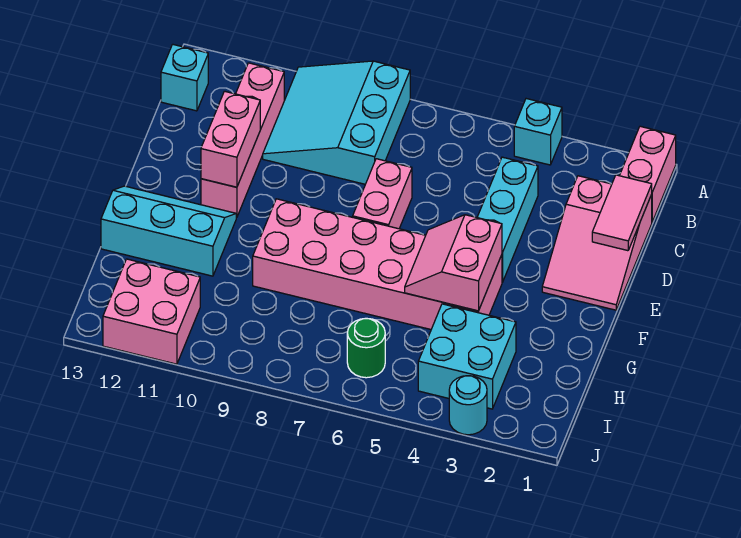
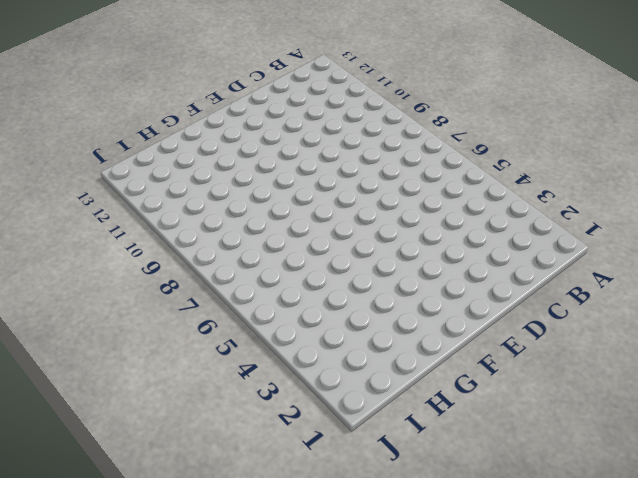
none -> pink brick A1:B1 level 1
none -> cyan brick A4 level 1
none -> cyan slope A8:C10 level 1 top 8

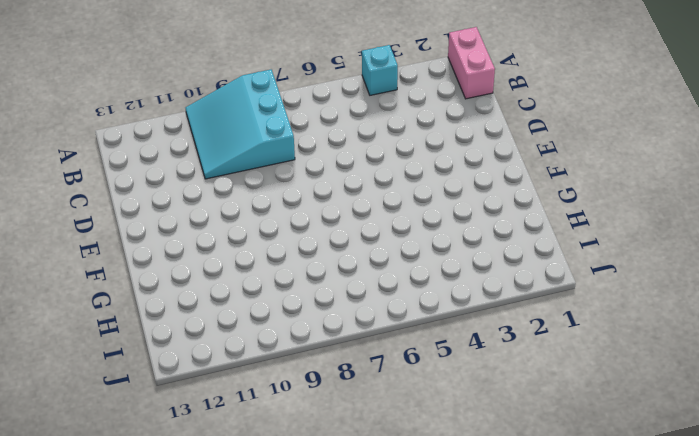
none -> pink brick B11:E11 level 1
none -> cyan brick B13 level 1
none -> pink slope C1:E2 level 1 top C

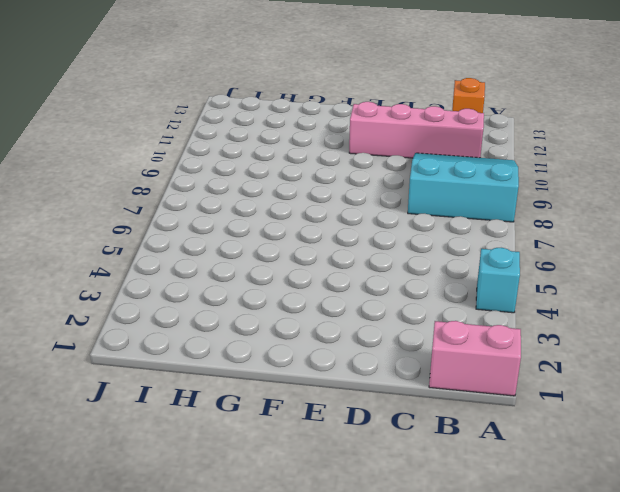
orange brick B13 level 1 -> cyan brick B13 level 1
none -> pink slope C1:E2 level 1 top C
none -> cyan brick C4:E4 level 1
none -> pink brick D7:E7 level 1

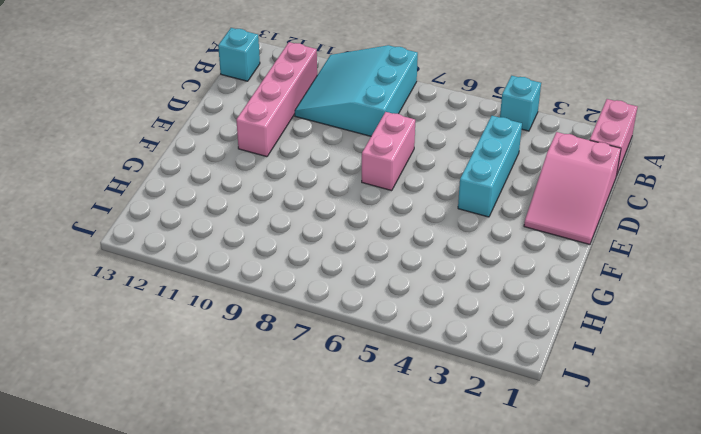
none -> pink brick F4:G9 level 1
none -> cyan slope F11:G13 level 1 top G
none -> cyan brick H3:I4 level 1

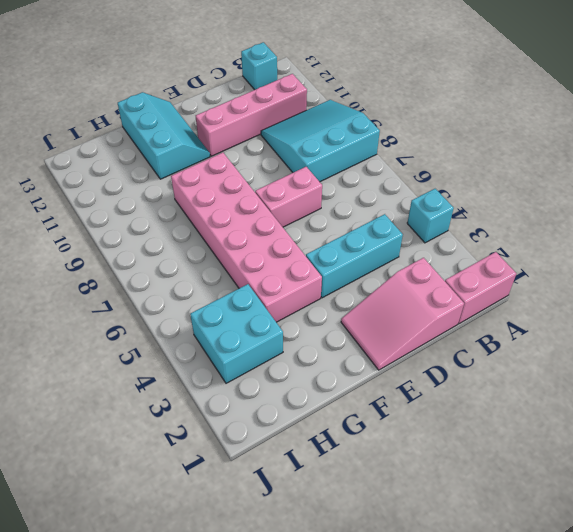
none -> green round brick I6 level 1
none -> pink brick I11:J12 level 1
none -> cyan round brick J3 level 1

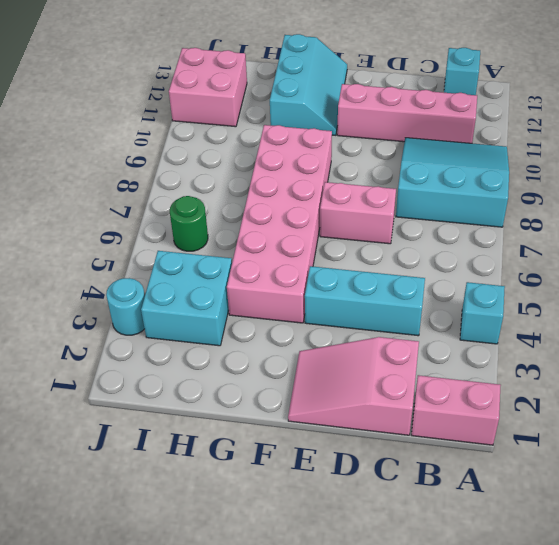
none -> pink tile C1:D1 level 2
none -> pink brick D11:E11 level 2
none -> pink slope F4:G5 level 2 top 4

